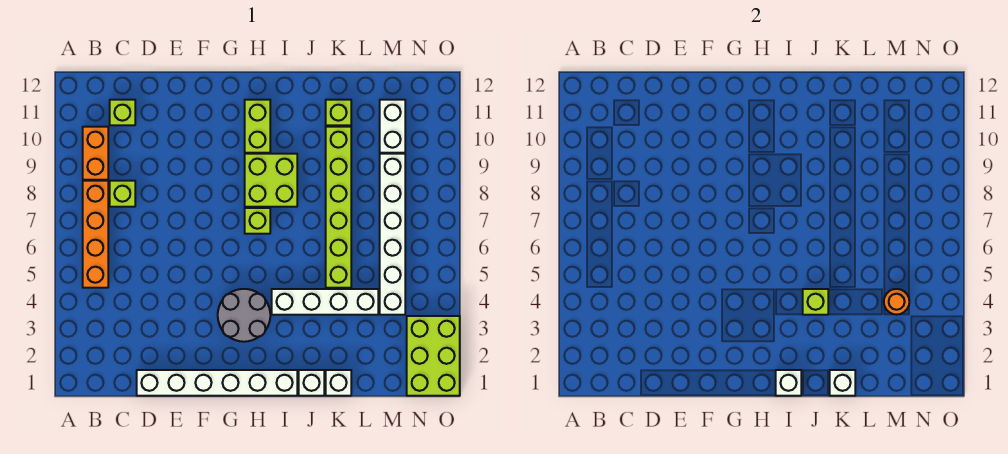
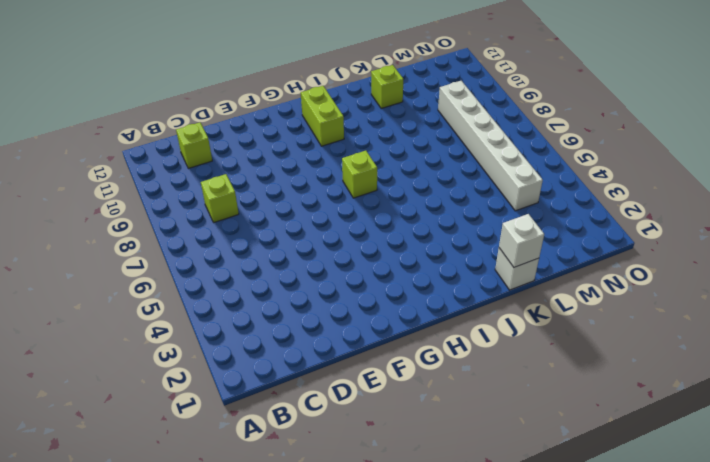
none -> orange brick B5:B8 level 1
none -> orange brick B9:B10 level 1
none -> white brick D1:I1 level 1

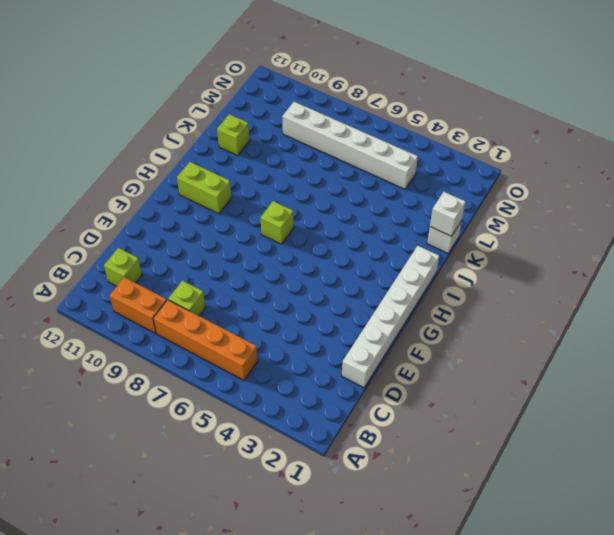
none -> grey round brick G3:H4 level 1
none -> lime brick H8:I9 level 1
none -> white brick I4:L4 level 1

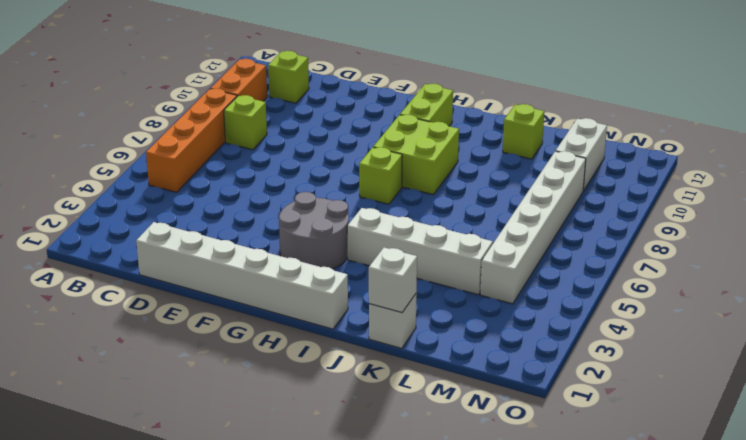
none -> white brick J1 level 1
none -> lime brick K5:K10 level 1
none -> lime brick N1:O3 level 1

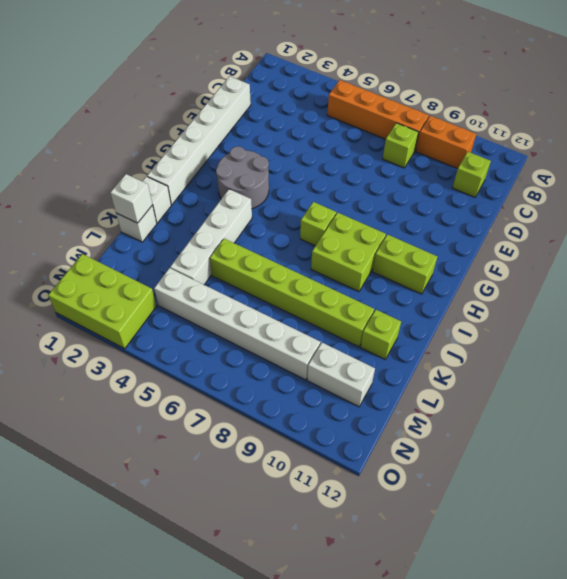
none -> white brick I1 level 2
none -> lime brick J4 level 2
none -> orange round brick M4 level 2

